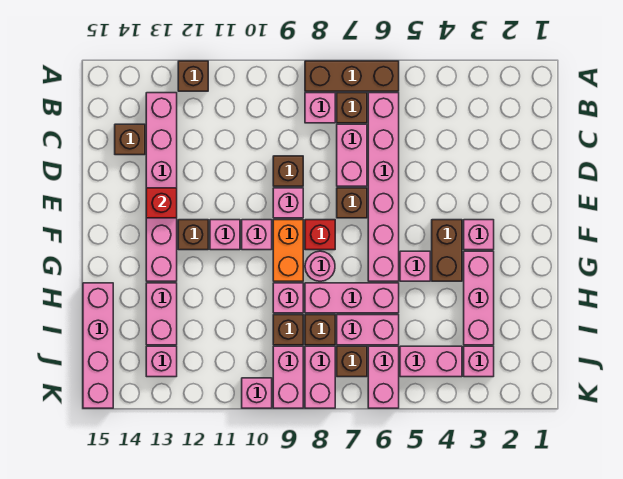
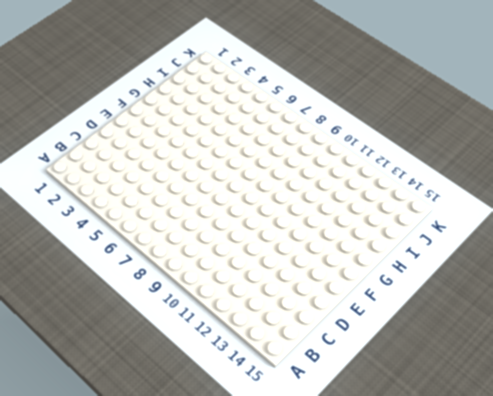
none -> brown brick A6:A8 level 1
none -> brown brick A12 level 1
none -> pink brick B6:G6 level 1
none -> brown brick B7 level 1

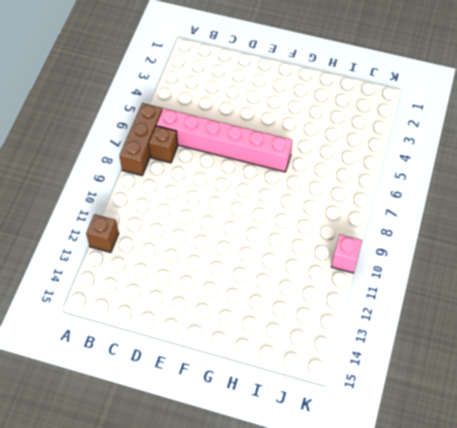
none -> pink brick B8 level 1
none -> pink brick B13:G13 level 1
none -> pink brick C7:D7 level 1
none -> brown brick C14 level 1

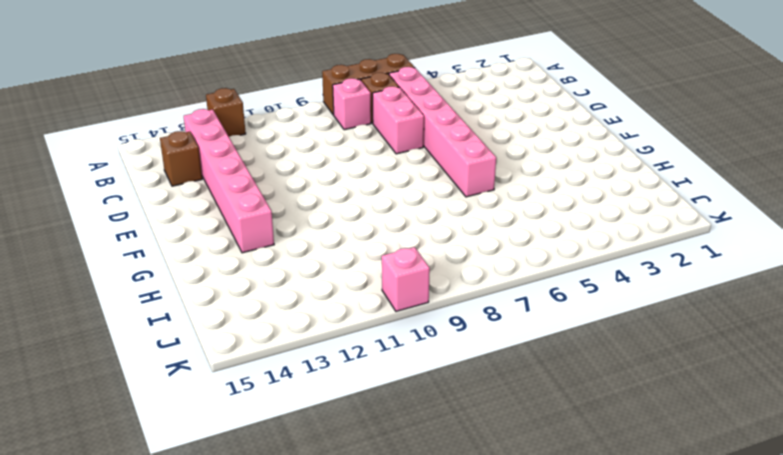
none -> brown brick D9 level 1
none -> brown brick E7 level 1
none -> pink brick E9 level 1
none -> pink brick F3 level 1

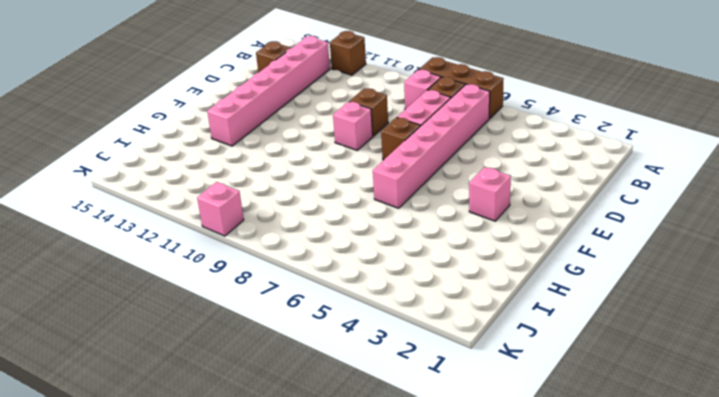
none -> brown brick F4:G4 level 1
none -> red brick F8 level 1
none -> orange brick F9:G9 level 1
none -> pink brick F10 level 1

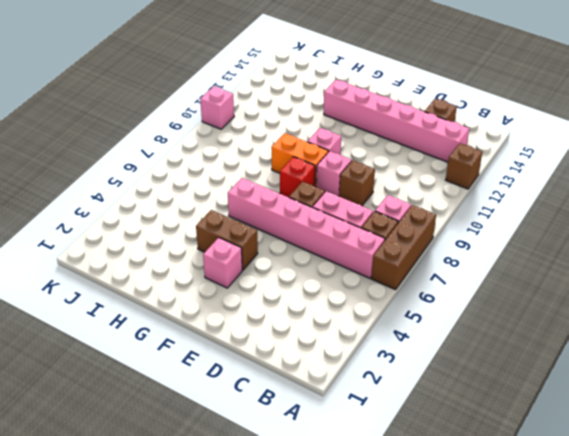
none -> pink brick F11 level 1
none -> brown brick F12 level 1
none -> pink brick G3:I3 level 1
none -> pink brick G5 level 1

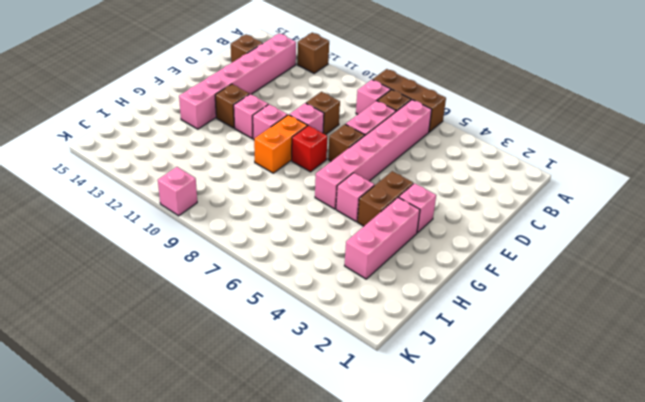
none -> pink round brick G8 level 1
none -> pink brick H6:H8 level 1
none -> pink brick H9 level 1
none -> pink brick H13:I13 level 1

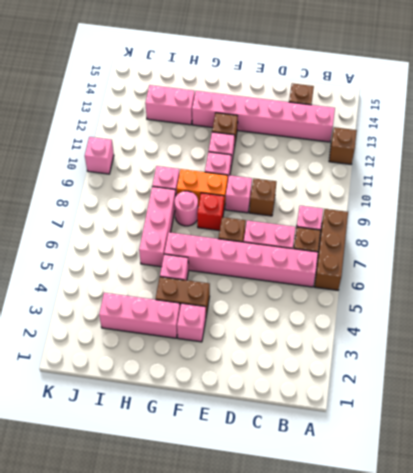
none -> pink brick H15:K15 level 1
none -> pink brick I6:I7 level 1
none -> brown brick I8 level 1
none -> brown brick I9 level 1

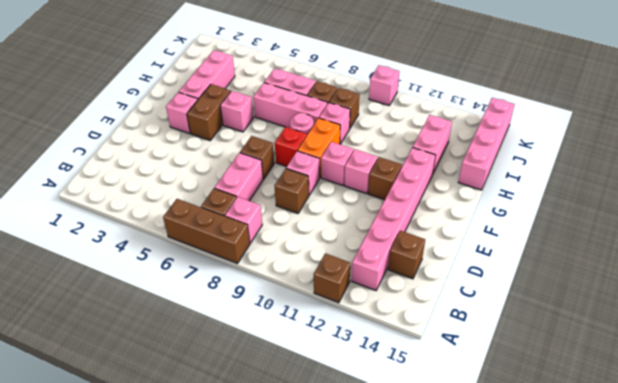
none -> pink brick B6:G6 level 1
none -> pink brick J3 level 1
none -> pink brick J4:J5 level 1
none -> pink brick J6:K6 level 1

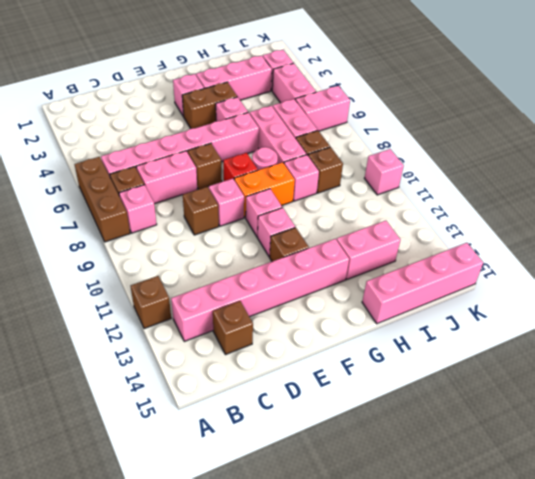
none -> brown brick J7 level 1
none -> pink brick J8:K8 level 1
none -> pink brick J9:K9 level 1
none -> pink brick J13 level 1

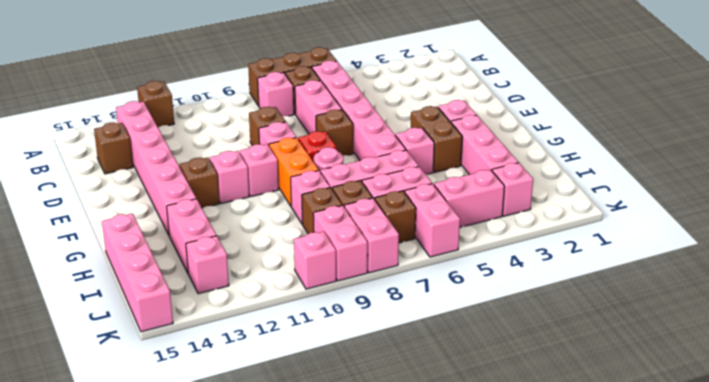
none -> red brick E13 level 2

